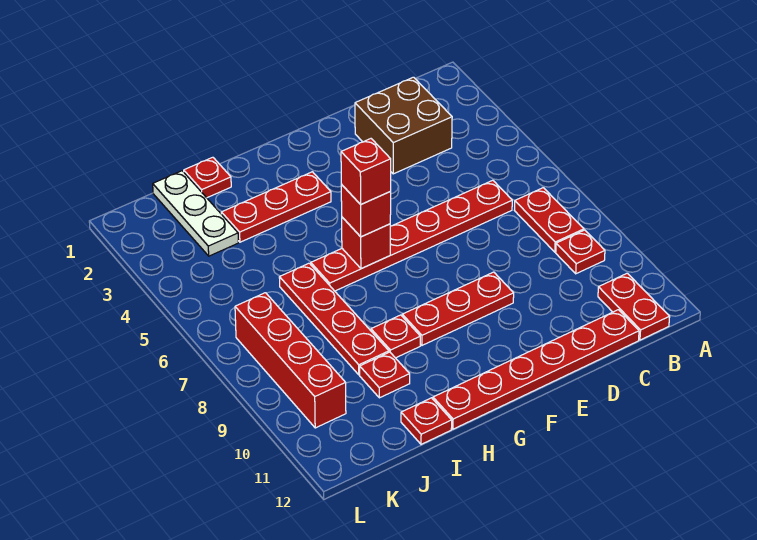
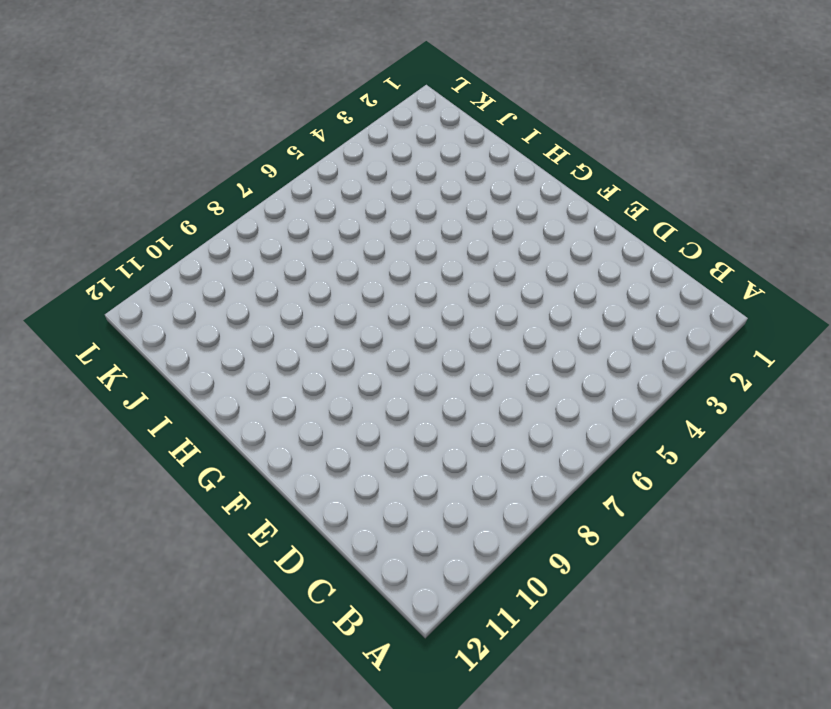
none -> red plate B7:B8 level 1
none -> red plate B9 level 1
none -> red plate B11:B12 level 1

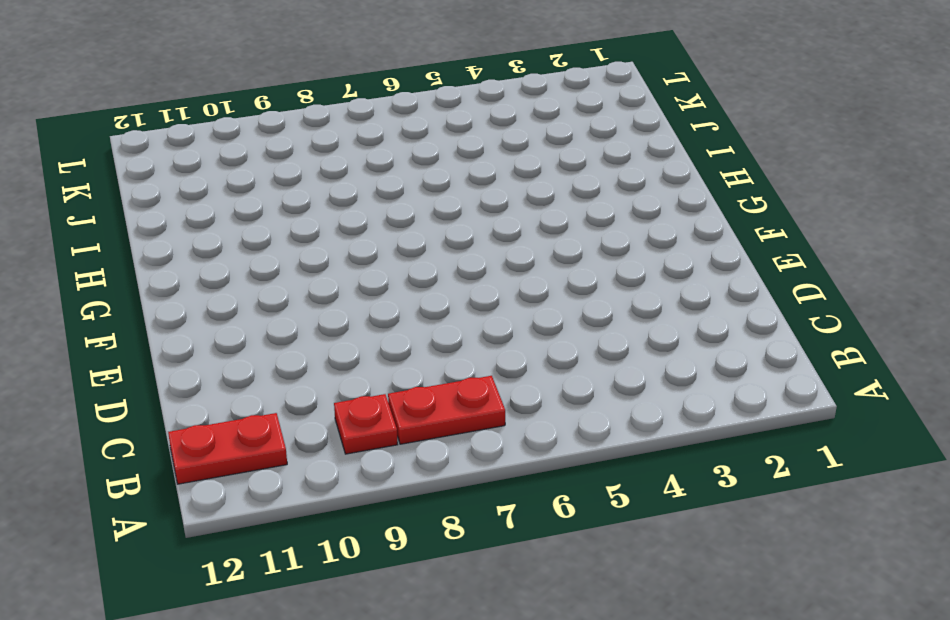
none -> brown brick C2:D3 level 1
none -> red plate C6:H6 level 1
none -> red plate C12:H12 level 1

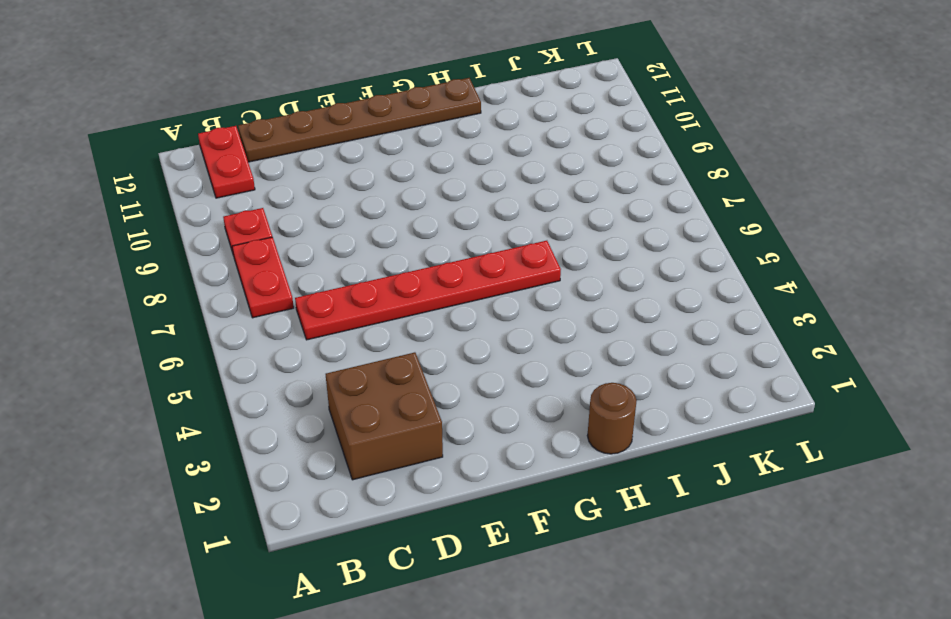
brown plate C12:H12 level 1 -> red plate C12:H12 level 1
brown round brick H1 level 1 -> none
none -> red plate E9:G9 level 1
none -> red plate G3:I3 level 1
none -> red plate H9 level 1

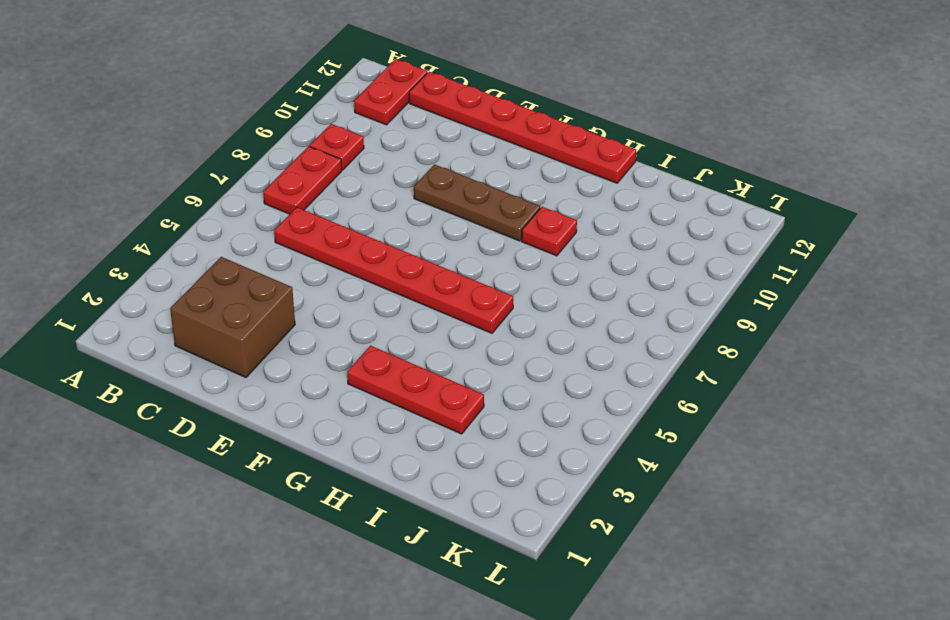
brown plate E9:G9 level 1 -> red plate E9:G9 level 1
none -> red plate I1 level 1
none -> red plate I6:I9 level 1
none -> red plate I10 level 1

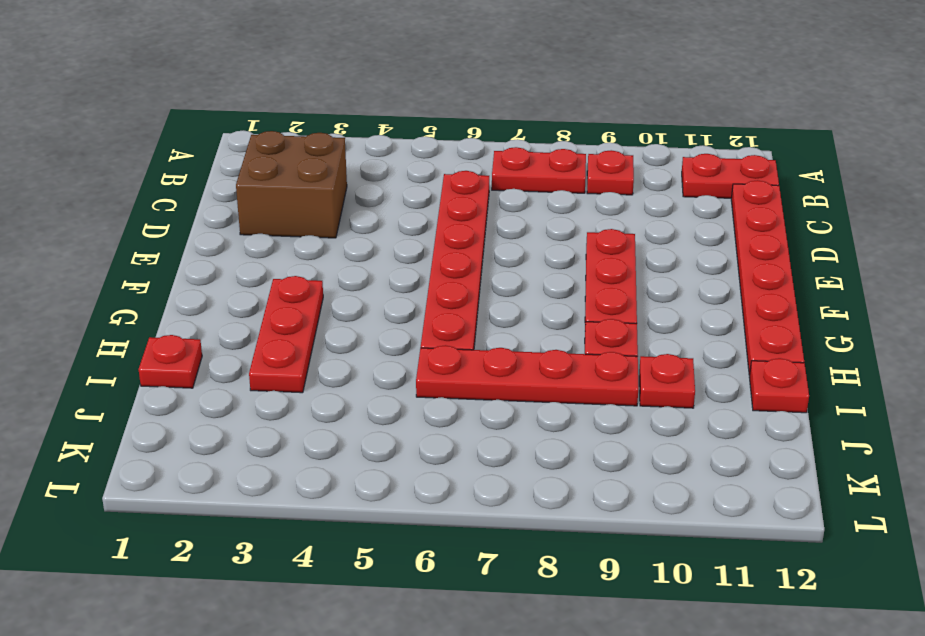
none -> white plate J1:J3 level 1
none -> red brick K7:K10 level 1
none -> red brick G6 level 2

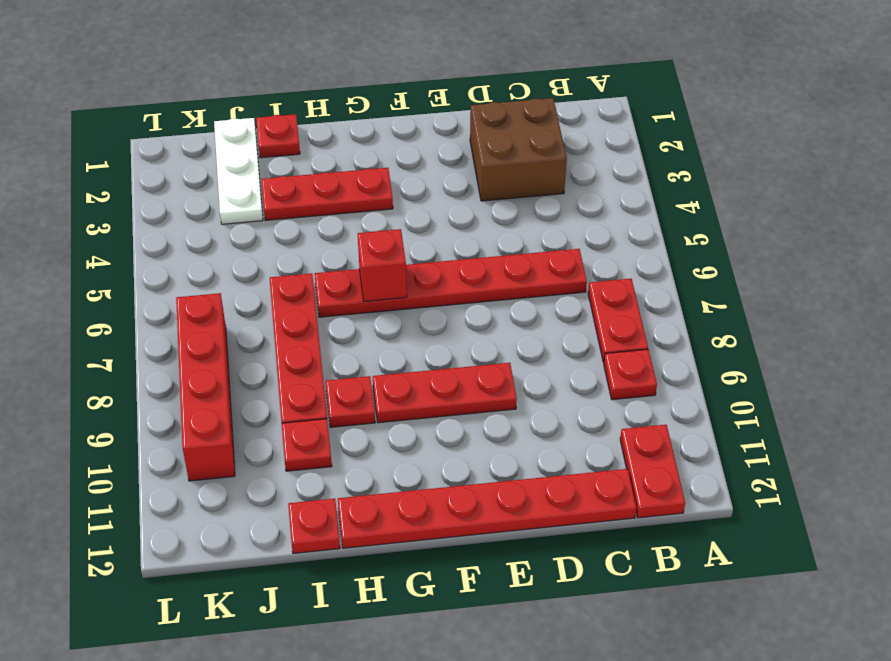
none -> red brick G6 level 3
none -> red brick G6 level 4

